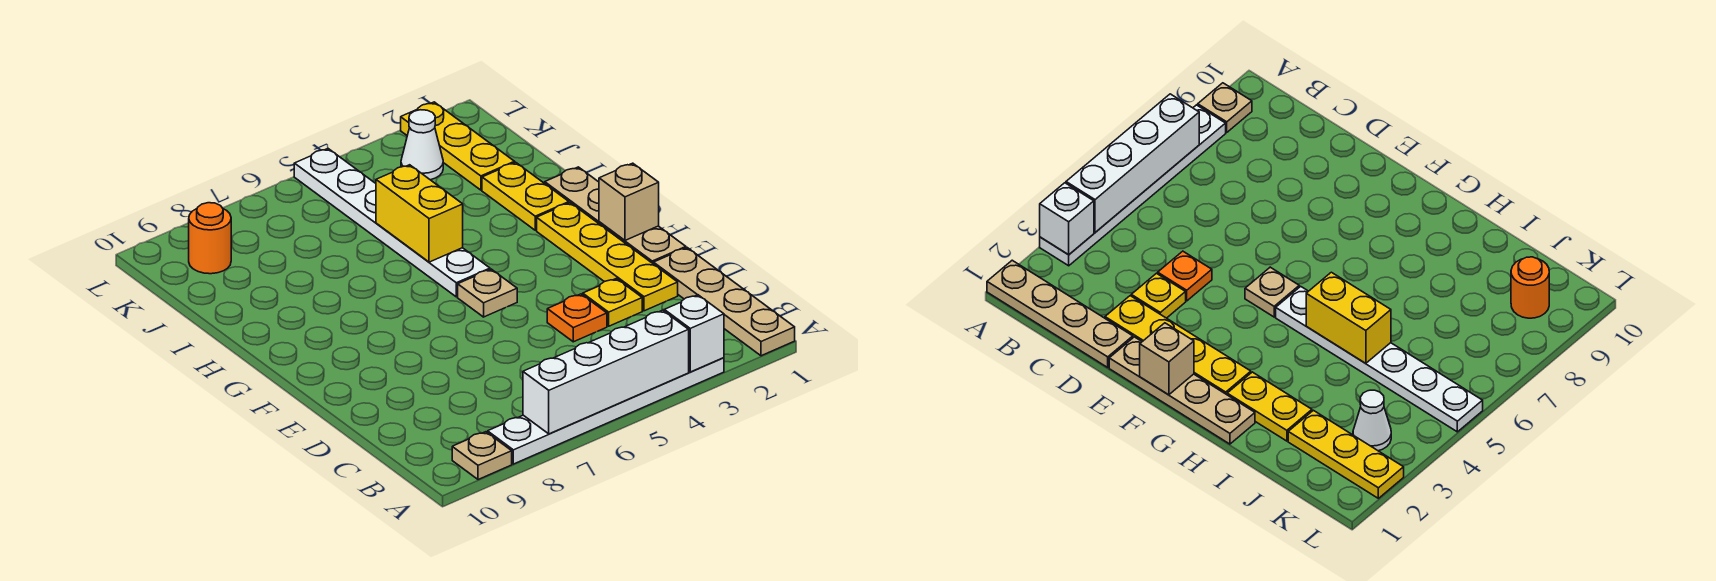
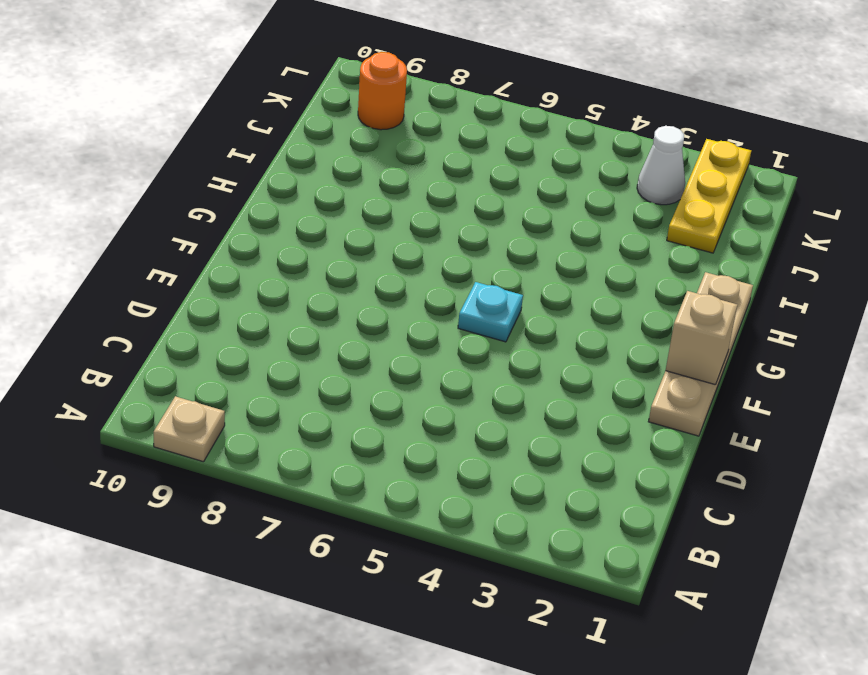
cyan plate F5 level 1 -> tan plate F5 level 1
none -> tan plate A1:D1 level 1
none -> white plate A3:A8 level 1
none -> yellow plate D2:G2 level 1

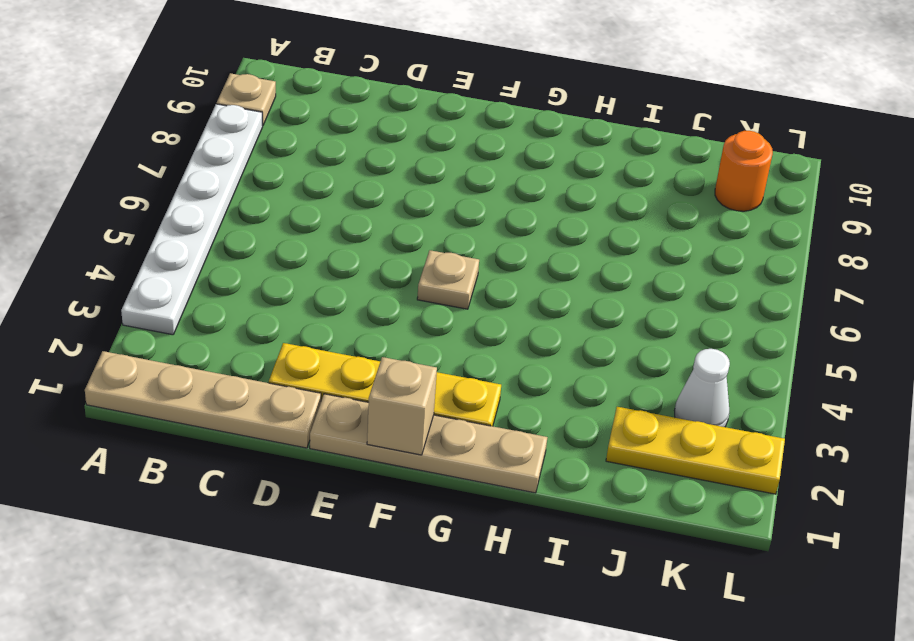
none -> yellow plate D3 level 1
none -> orange plate D4 level 1
none -> white plate G5:L5 level 1

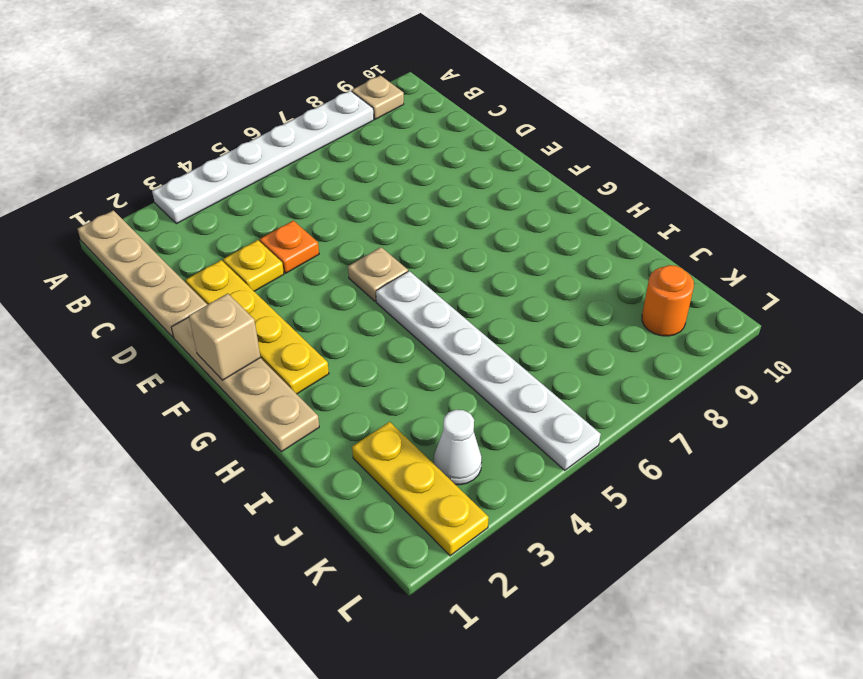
none -> yellow plate H2:I2 level 1
none -> white brick A3 level 2
none -> white brick A4:A7 level 2

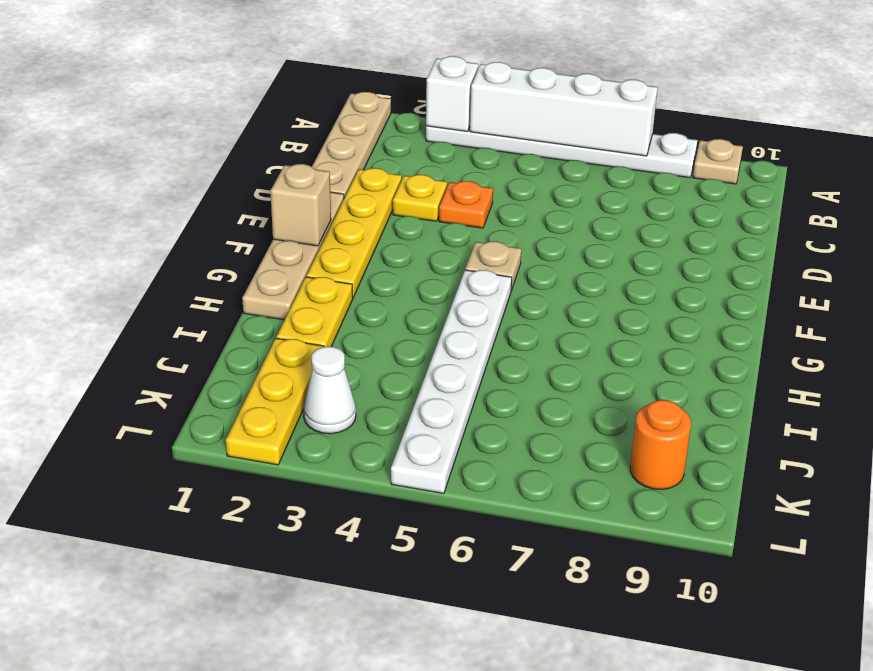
none -> yellow brick H5:I5 level 2

